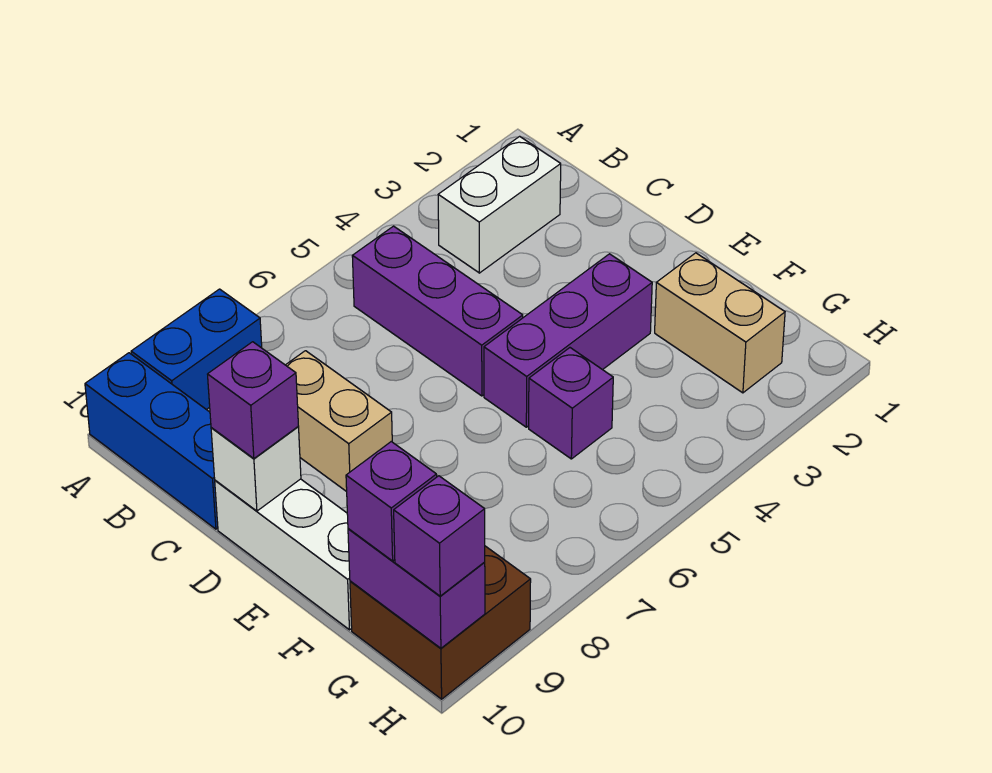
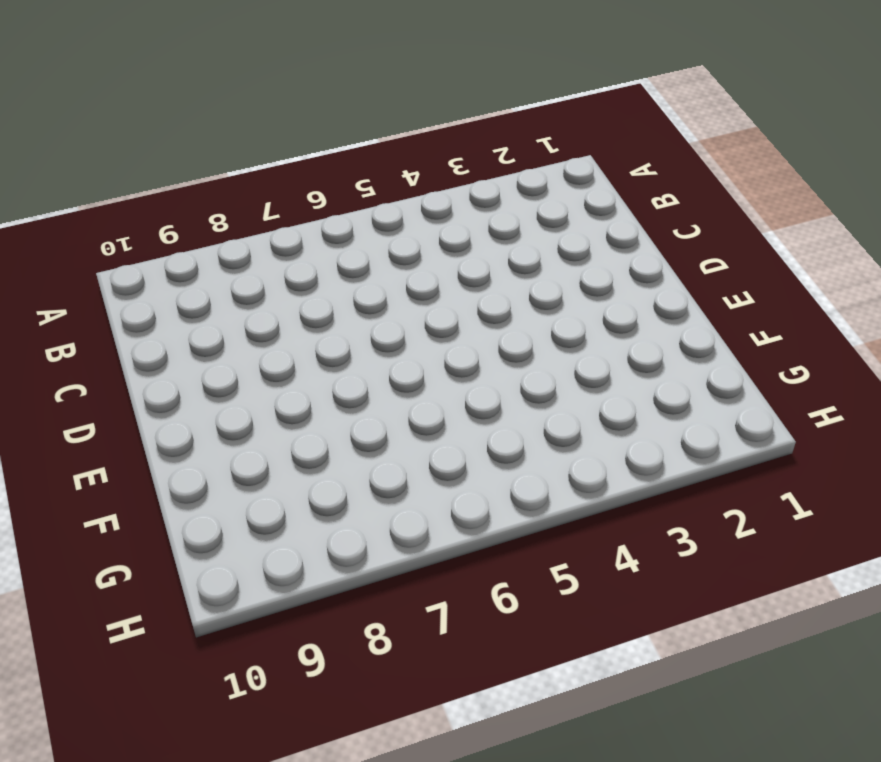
none -> blue brick A8:A9 level 1
none -> blue brick A10:C10 level 1
none -> white brick B2:B3 level 1

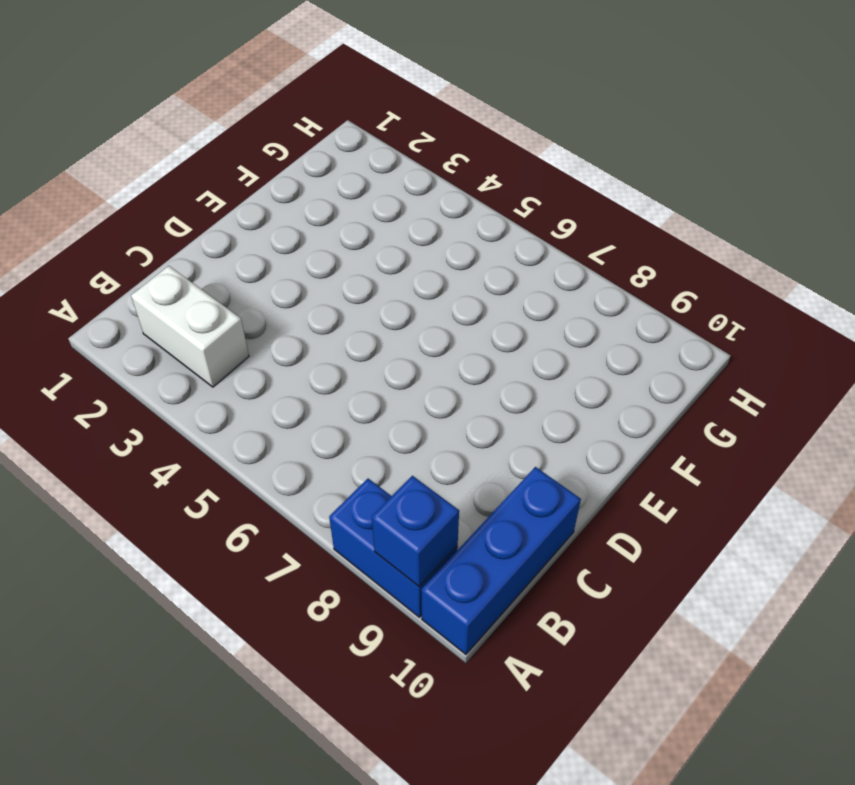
blue brick A9 level 2 -> none
none -> purple brick B5:D5 level 1
none -> tan brick C8:D8 level 1
none -> white brick D10:F10 level 1

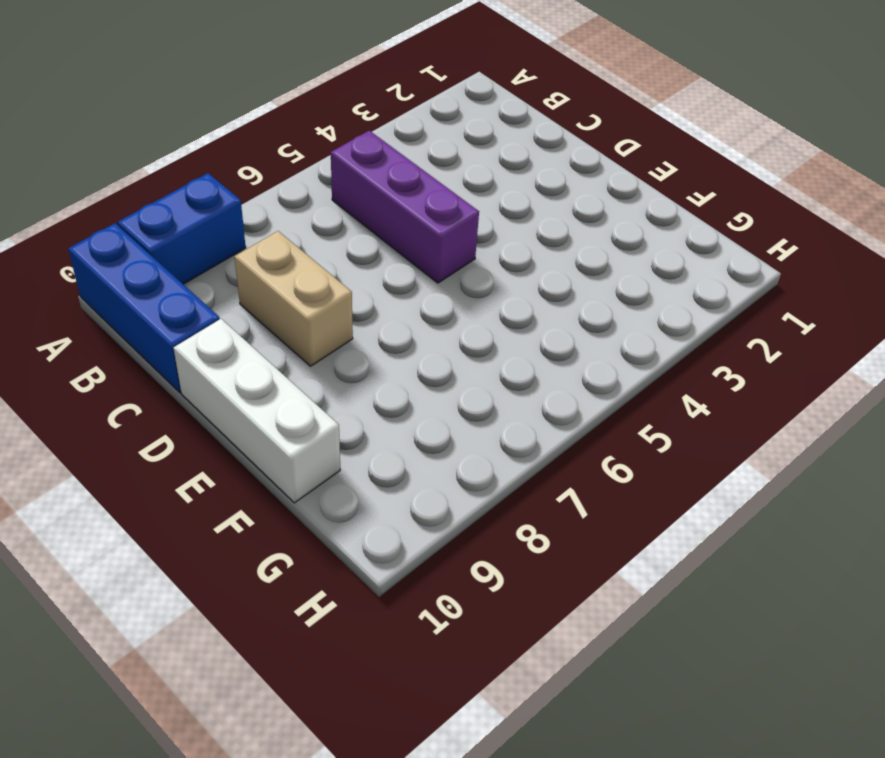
none -> white brick B2:B3 level 1
none -> purple brick E3:E5 level 1
none -> tan brick F2:G2 level 1

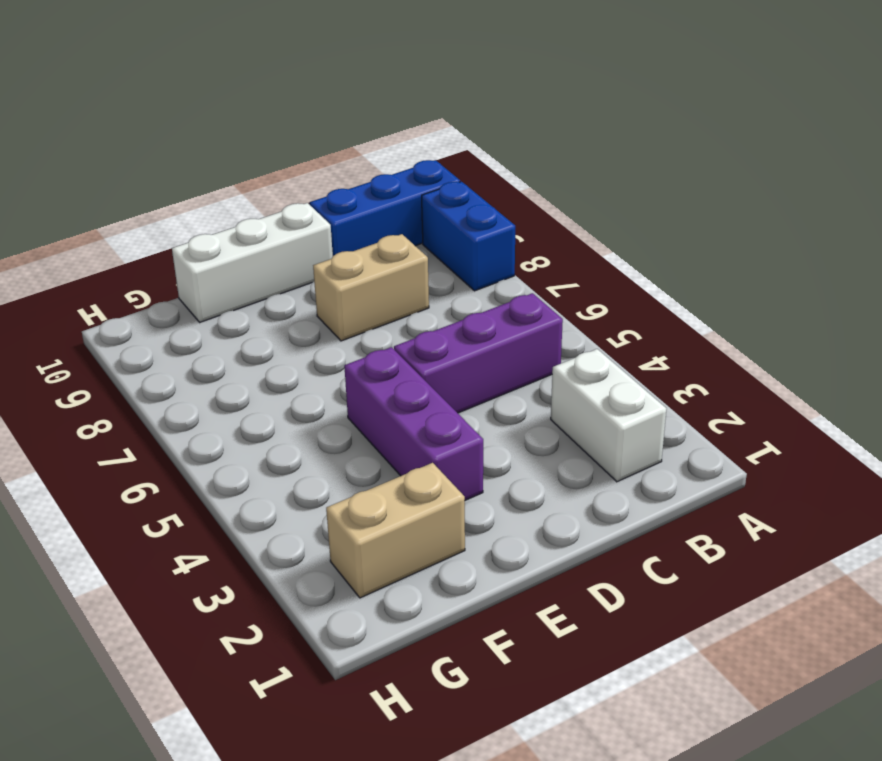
none -> purple brick F5 level 1
none -> brown brick G9:H10 level 1
none -> white brick D10 level 2

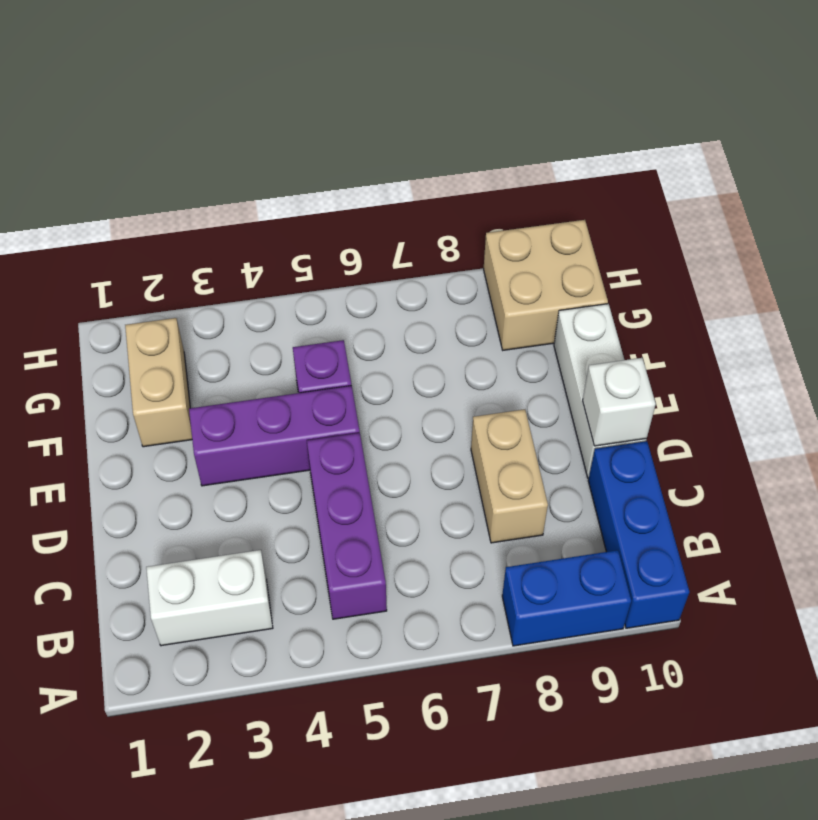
tan brick G9:H10 level 1 -> brown brick G9:H10 level 1
none -> purple brick G10:H10 level 2
none -> purple brick D10 level 3
none -> purple brick G10 level 3

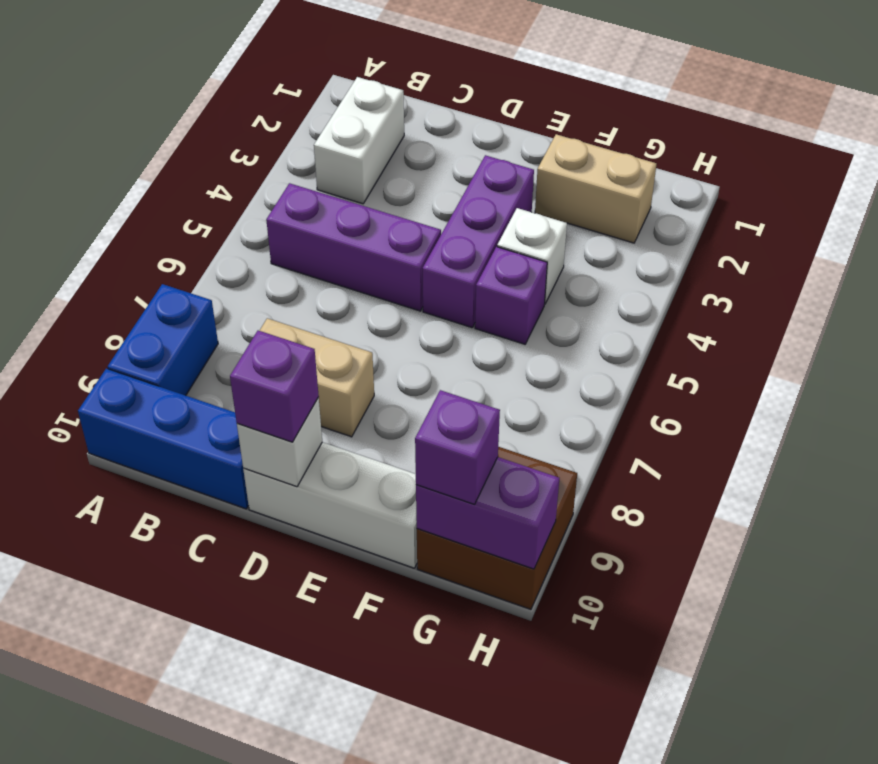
white brick F4 level 1 -> none
none -> purple brick H10 level 3

